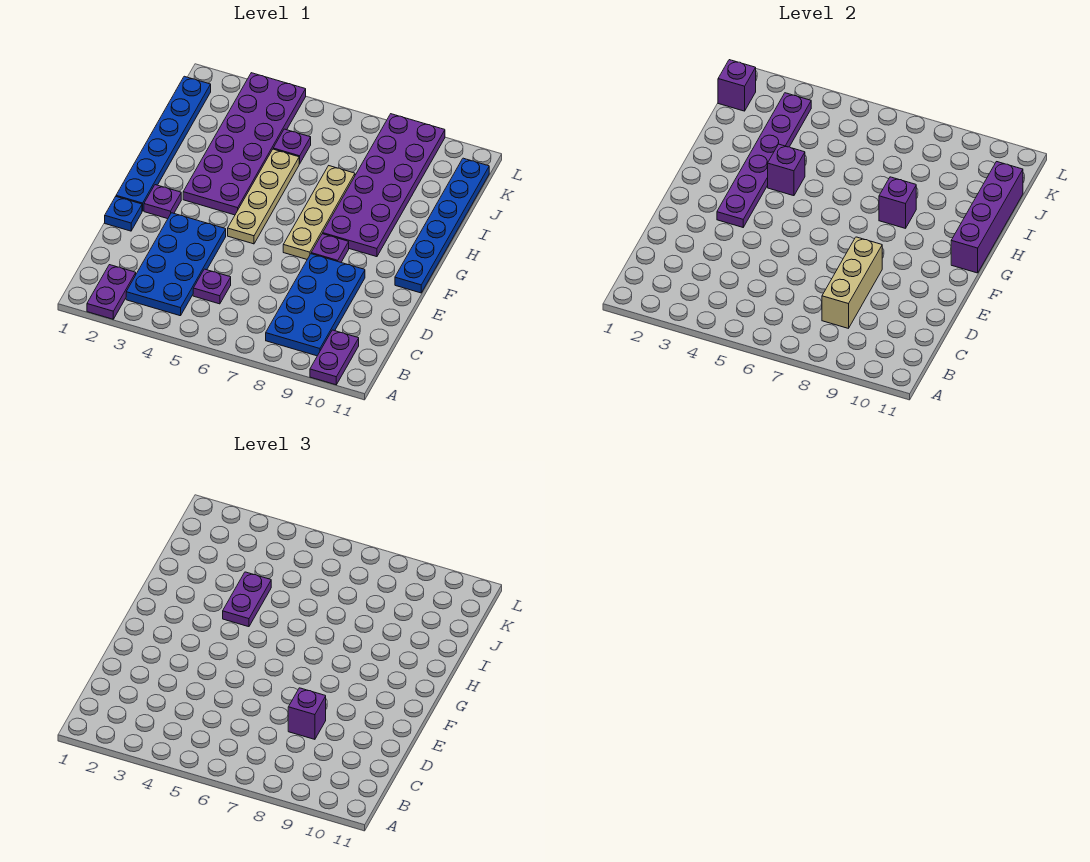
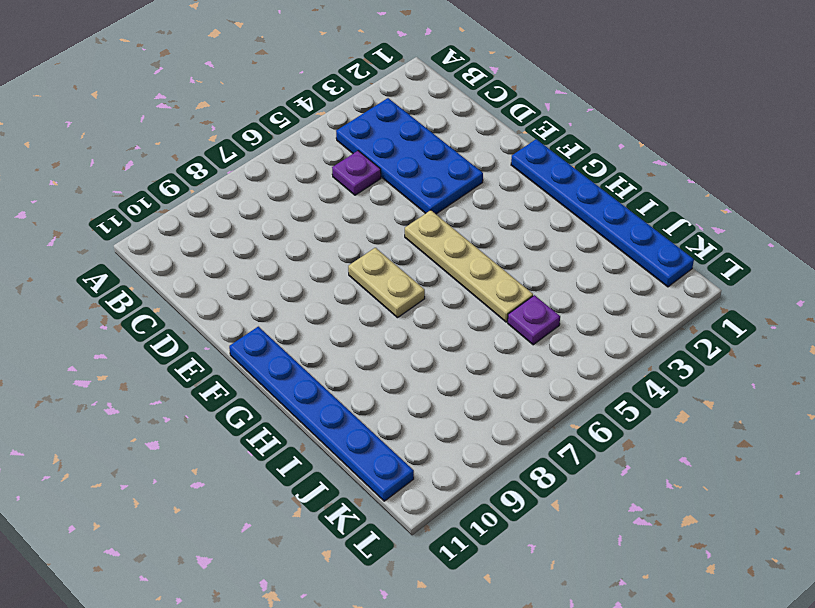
tan plate F7:G7 level 1 -> tan plate F7:I7 level 1
none -> purple plate A2:B2 level 1
none -> purple plate A10:B10 level 1
none -> blue plate B8:E9 level 1

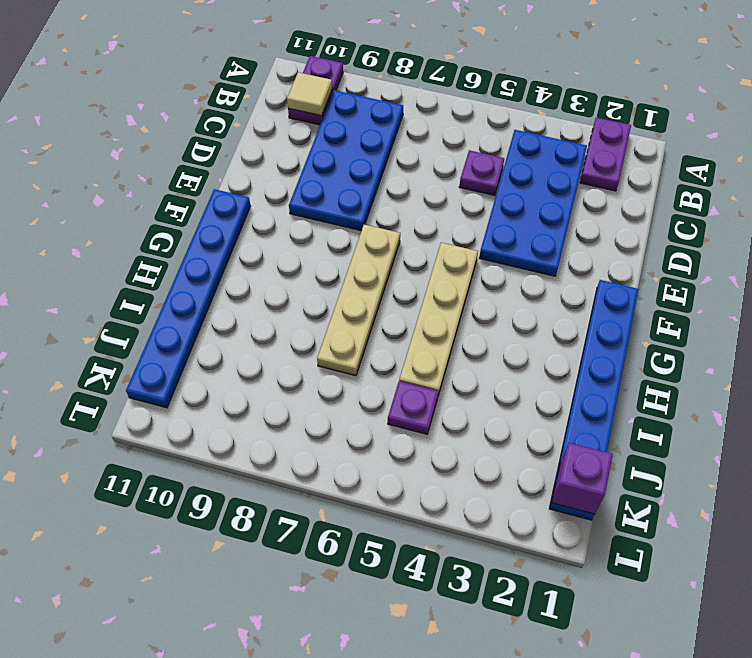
tan tile B10 level 2 -> none
none -> blue plate E1 level 1
none -> purple plate F2 level 1
none -> purple plate F8 level 1

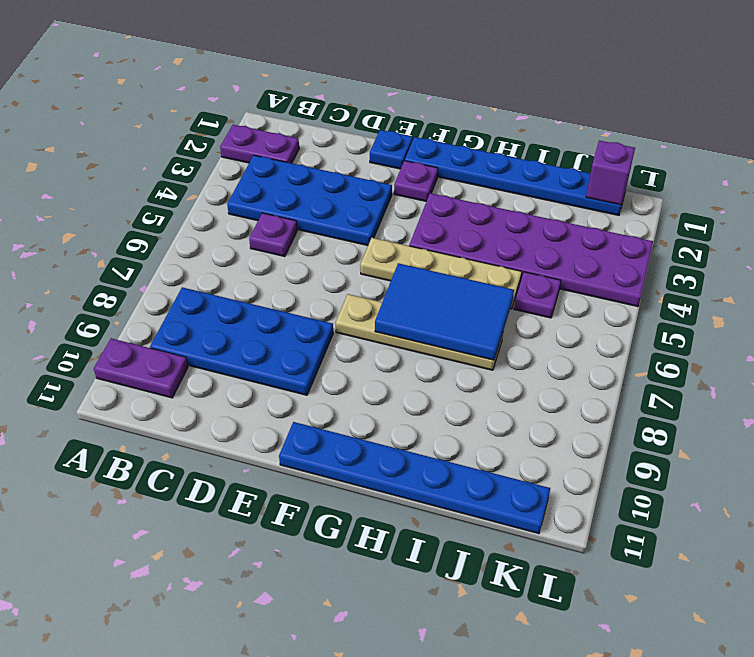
blue tile G6:I7 level 2 -> none
none -> purple plate F8 level 1
none -> purple plate G8:L9 level 1
none -> tan brick C8:E8 level 2

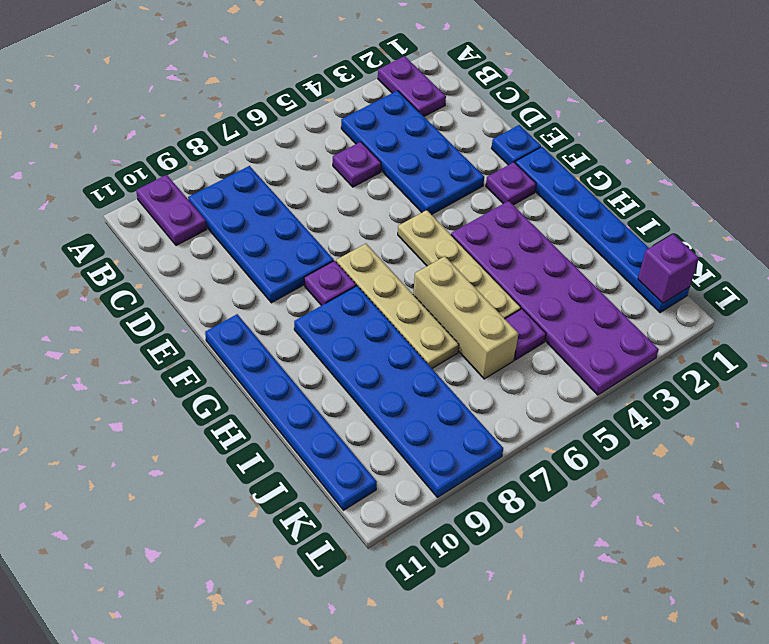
blue plate G8:L9 level 1 -> purple plate G8:L9 level 1
tan brick H6:J6 level 1 -> tan brick C8:E8 level 2
none -> purple plate F3:K3 level 2
none -> purple brick G11:J11 level 2
none -> purple brick H4 level 2

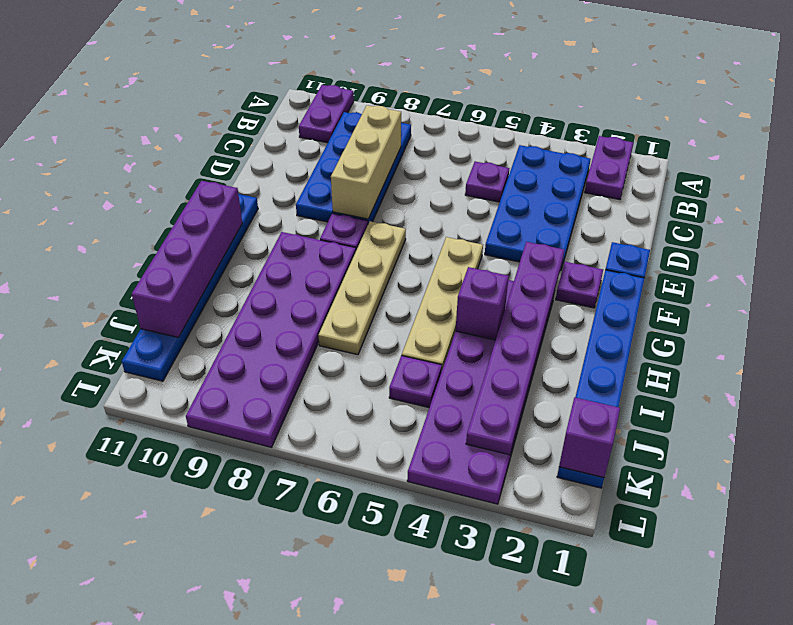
none -> purple brick H8 level 2
none -> purple brick D8 level 3
none -> purple plate H4:I4 level 3

